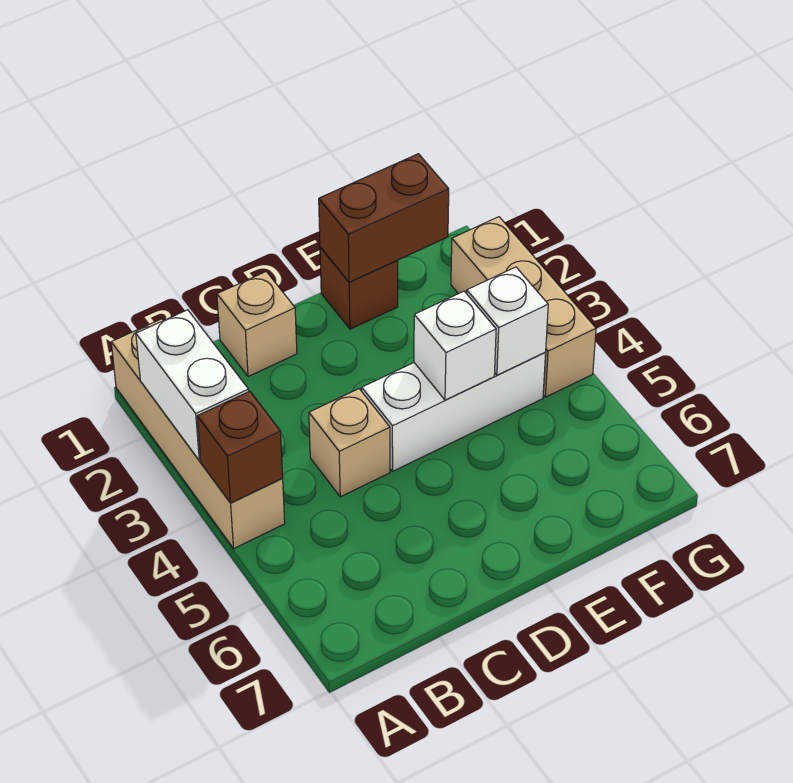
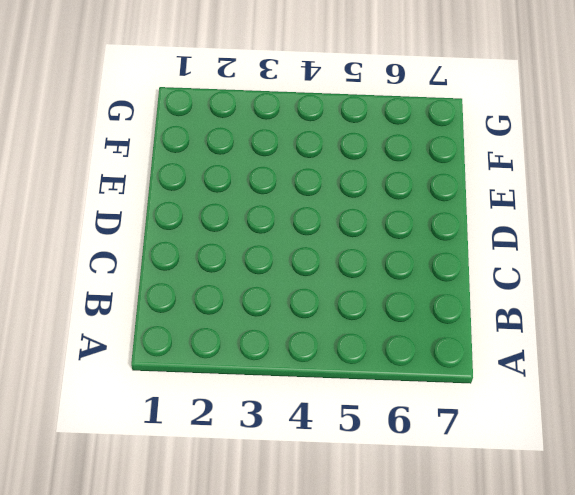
none -> tan brick A1:A4 level 1
none -> tan brick C1 level 1

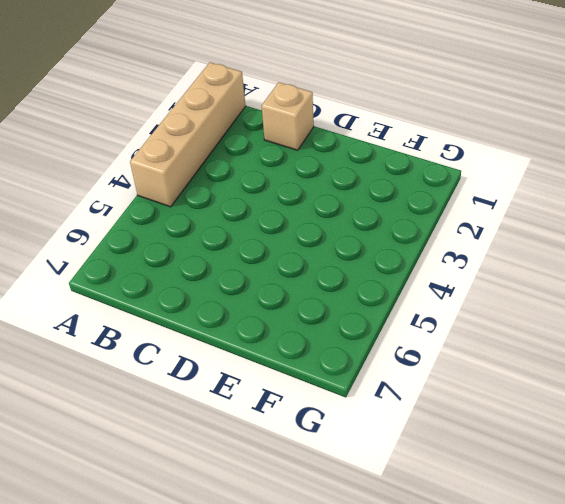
none -> tan brick C4 level 1
none -> white brick D4:F4 level 1

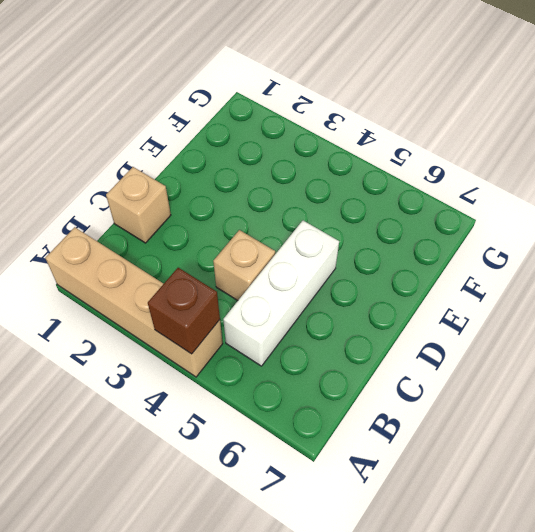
white brick B5:D5 level 1 -> white brick D4:F4 level 1
none -> brown brick E1 level 1
none -> tan brick G2:G4 level 1

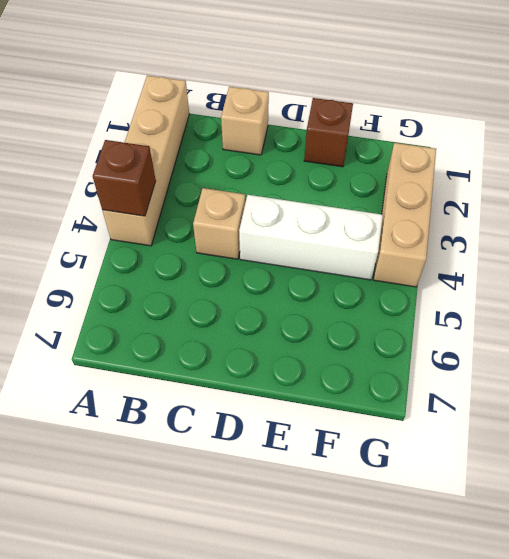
none -> white brick A2:A3 level 2
none -> brown brick E1:F1 level 2

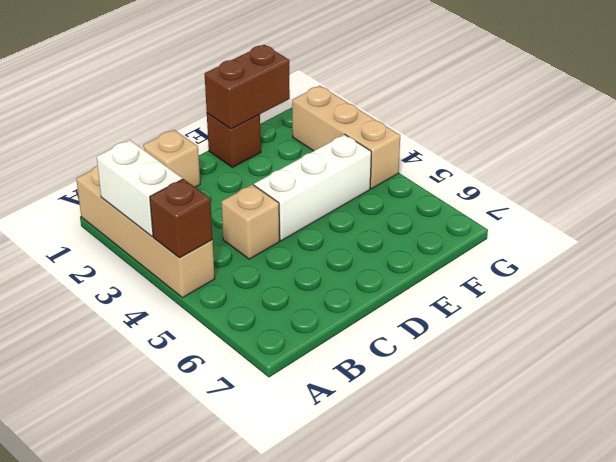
none -> white brick E4 level 2
none -> white brick F4 level 2

